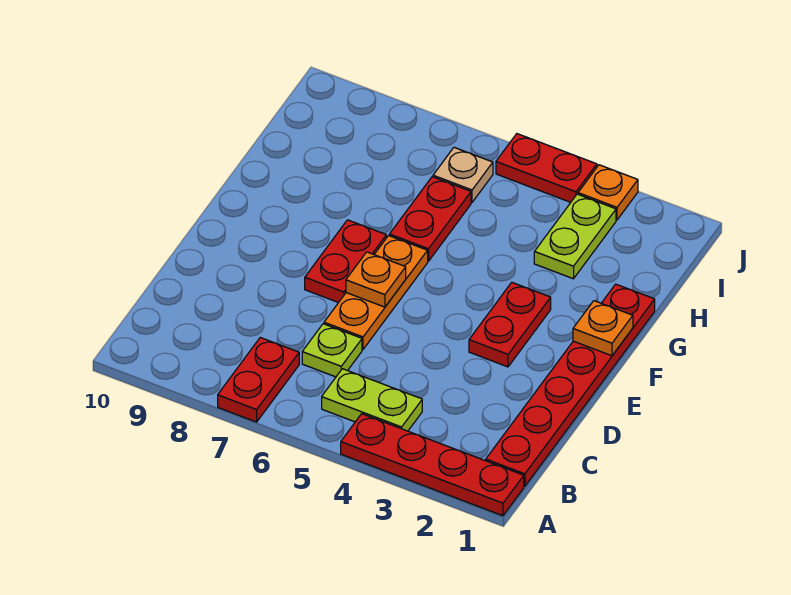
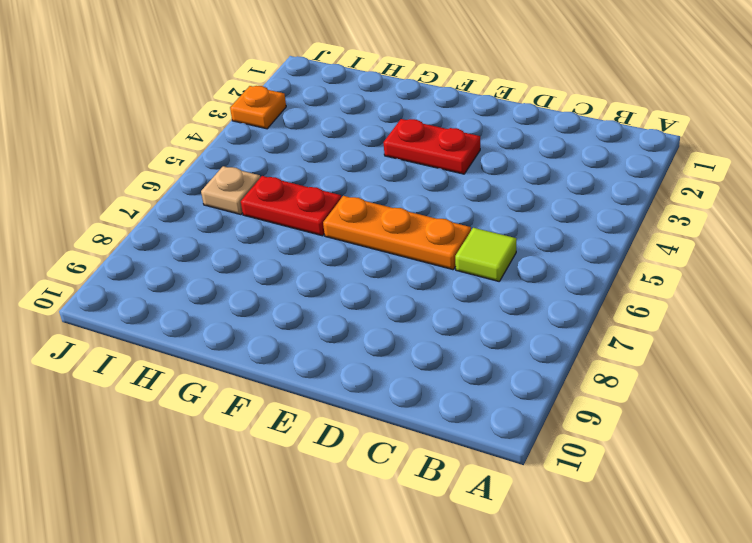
lime tile C6 level 1 -> lime plate C6 level 1
none -> red plate A1:A4 level 1
none -> red plate A7:B7 level 1
none -> red plate B1:G1 level 1

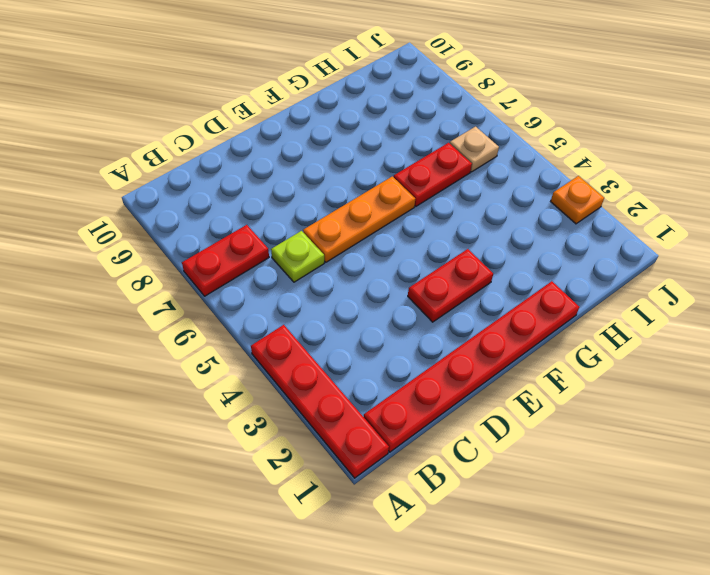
none -> lime plate B4:B5 level 1
none -> red plate E7:F7 level 1
none -> lime plate H3:I3 level 1

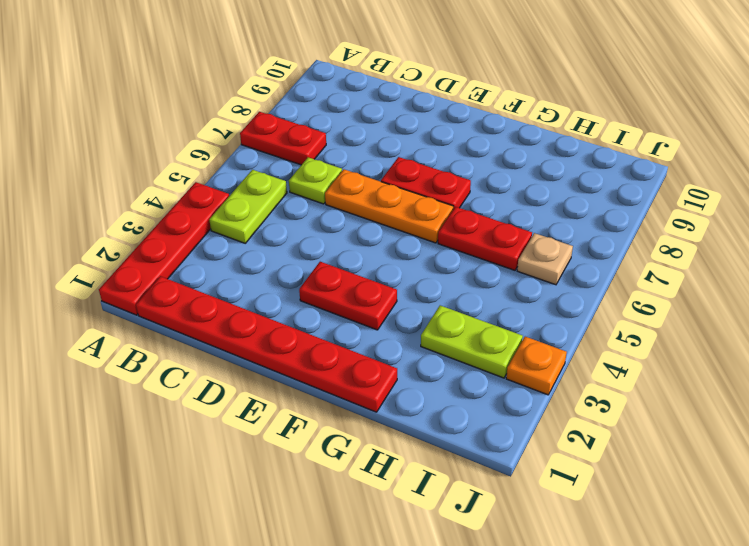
none -> red plate J4:J5 level 1
none -> orange plate E6 level 2
none -> orange plate F1 level 2

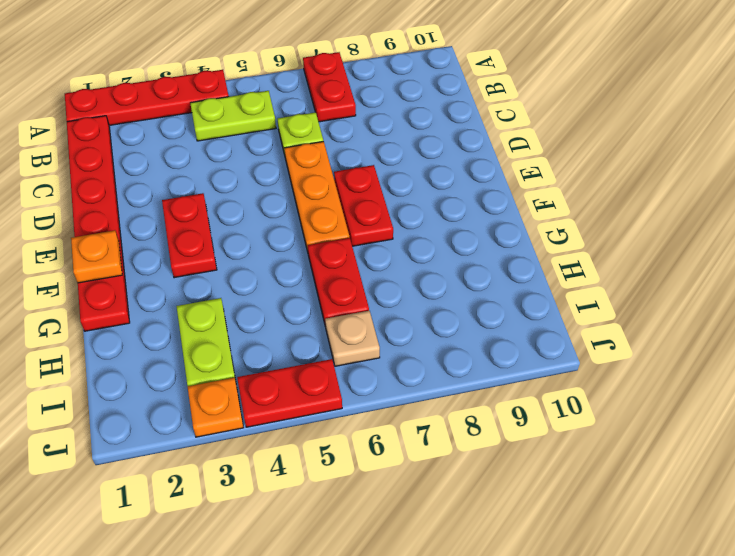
none -> orange plate E6 level 2

